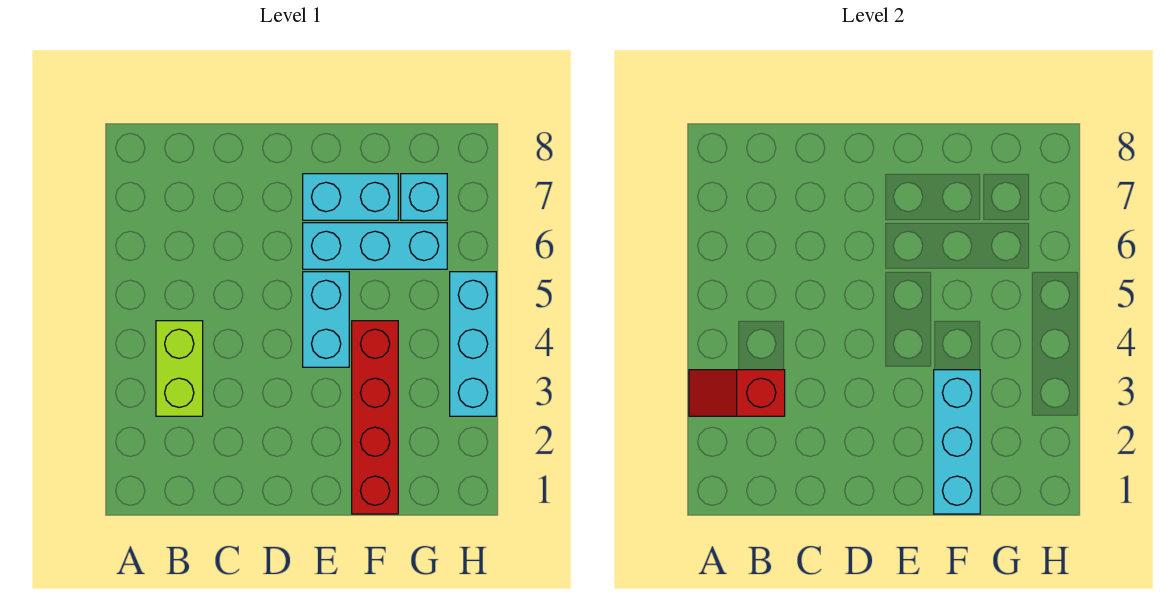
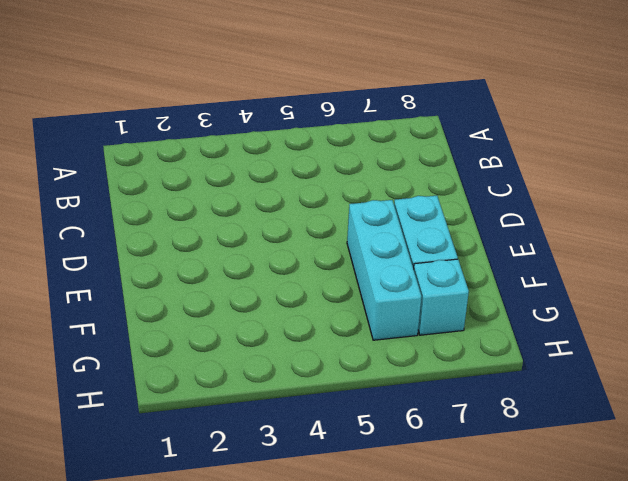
none -> lime brick B3:B4 level 1
none -> cyan brick E4:E5 level 1

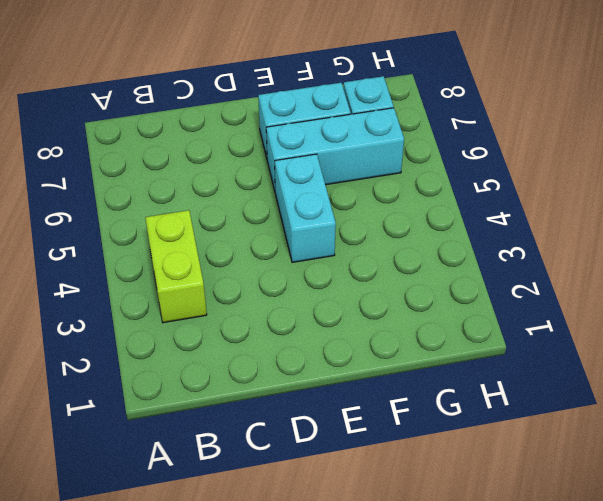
none -> red brick F1:F4 level 1
none -> cyan brick H3:H5 level 1

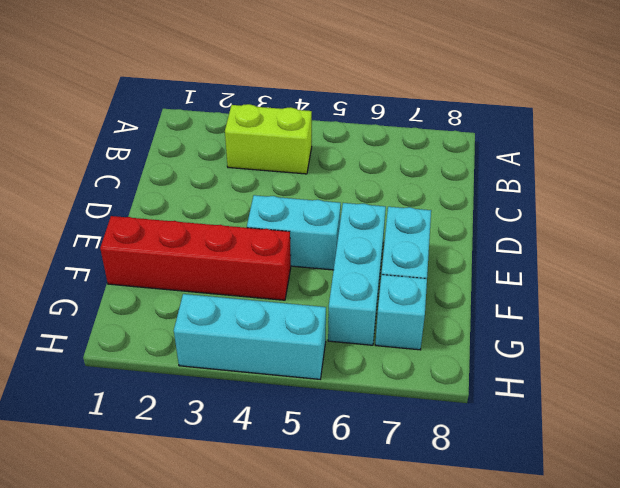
none -> red slope A3:B3 level 2 top B
none -> cyan brick F1:F3 level 2

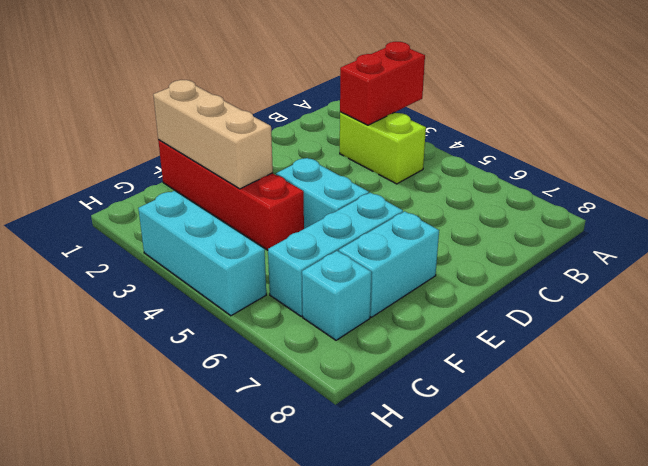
red brick A3:B3 level 2 -> red slope A3:B3 level 2 top B
tan brick F1:F3 level 2 -> cyan brick F1:F3 level 2

